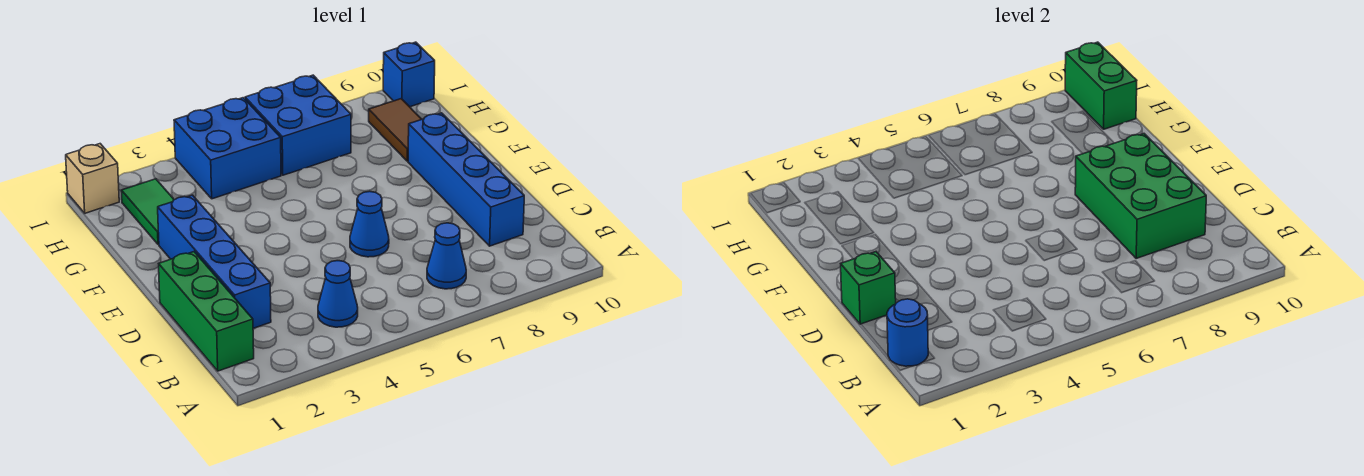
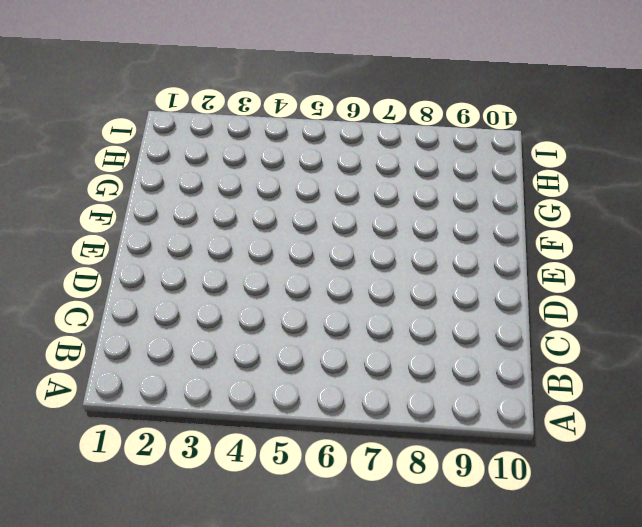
none -> green brick B1:D1 level 1
none -> blue cone B4 level 1
none -> blue cone B7 level 1

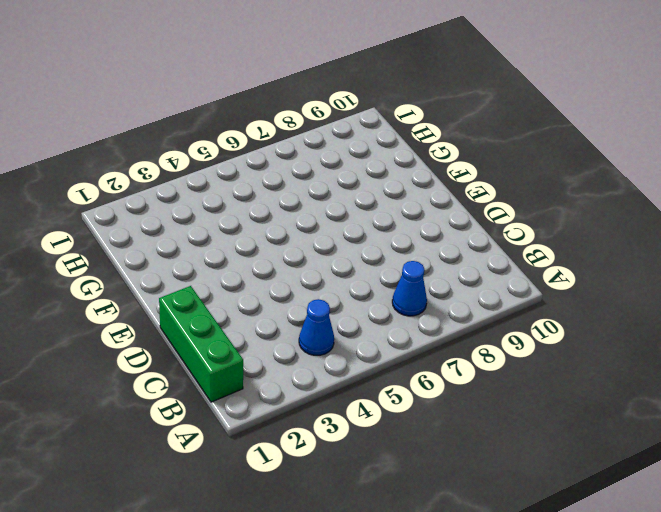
none -> blue brick C2:F2 level 1
none -> blue brick C9:F9 level 1
none -> blue cone D6 level 1

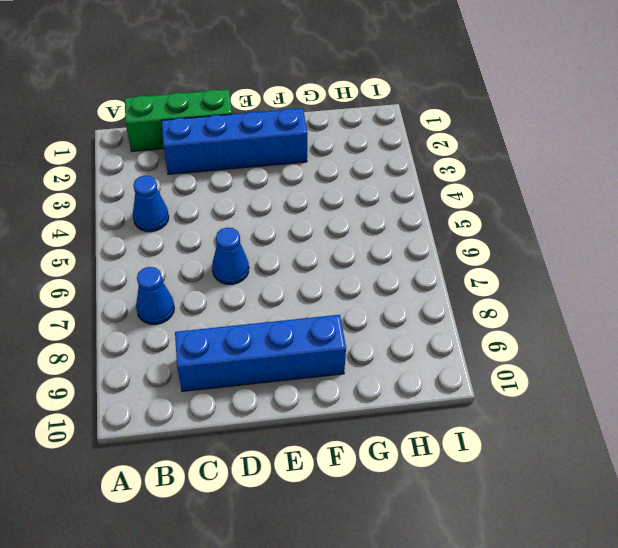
none -> green tile G2:H2 level 1
none -> brown tile G9:H9 level 1
none -> blue brick H4:I5 level 1

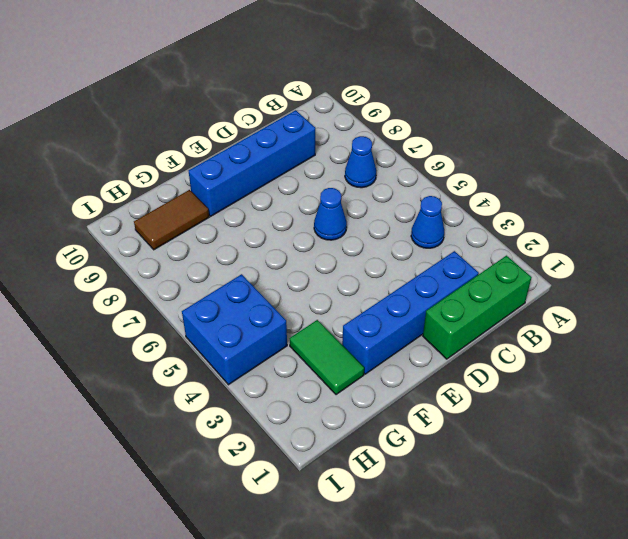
green tile G2:G3 level 1 -> green tile G2:H2 level 1
none -> blue brick H6:I7 level 1
none -> tan brick I1 level 1
none -> blue brick I10 level 1

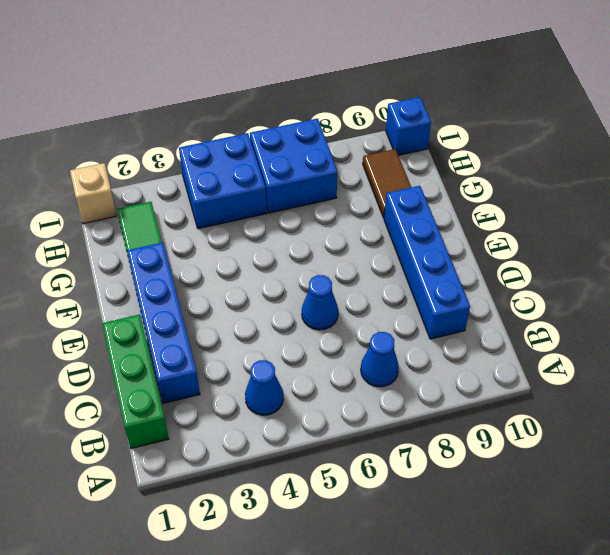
none -> blue round brick B1 level 2
none -> green brick C8:E9 level 2
none -> green brick D1 level 2

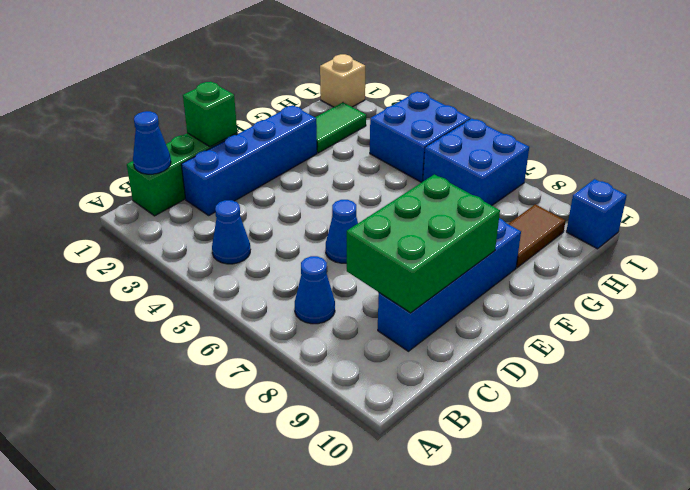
blue cone B1 level 2 -> blue round brick B1 level 2
none -> green brick H10:I10 level 2

